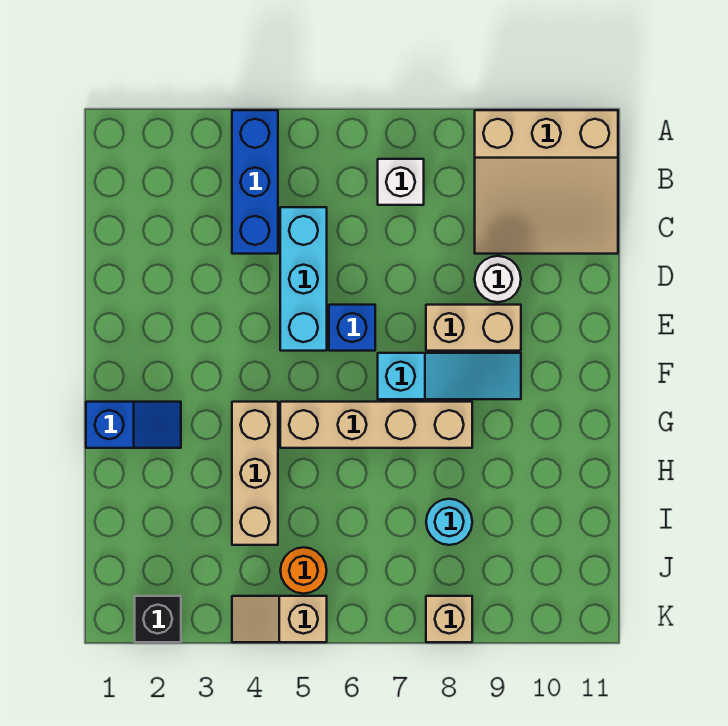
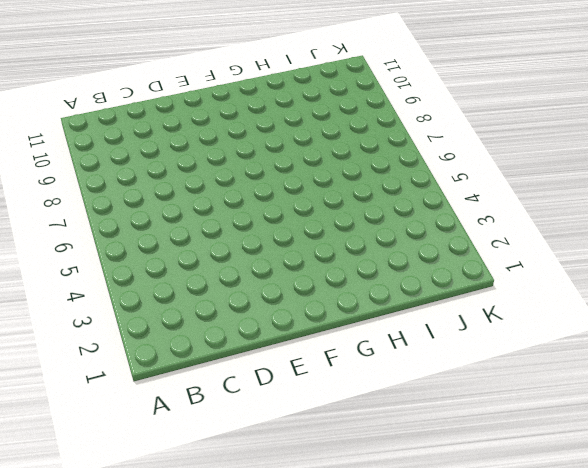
none -> blue brick A4:C4 level 1
none -> tan slope A9:C11 level 1 top A
none -> white brick B7 level 1

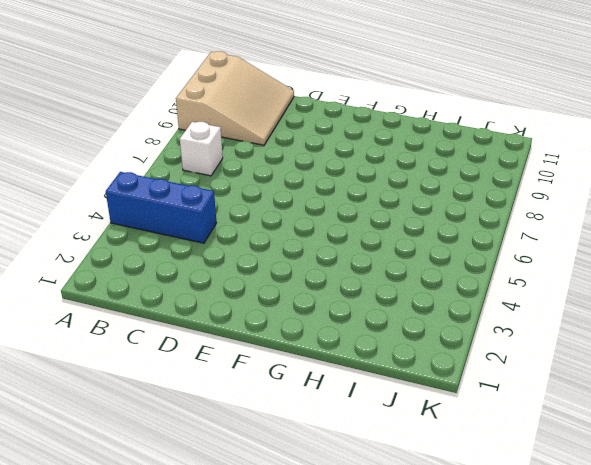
none -> cyan brick C5:E5 level 1
none -> white round brick D9 level 1
none -> blue brick E6 level 1

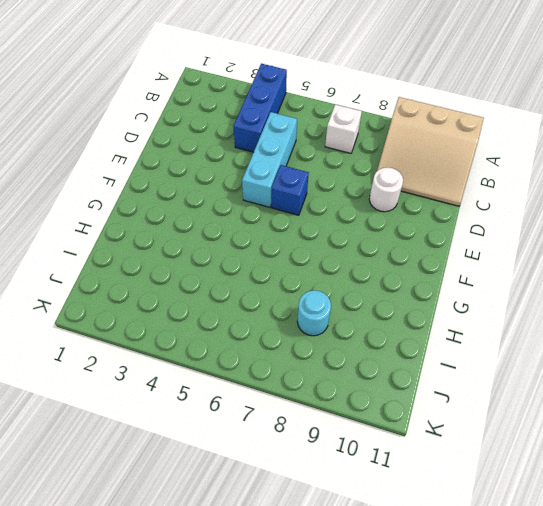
none -> tan brick E8:E9 level 1
none -> cyan slope F7:F9 level 1 top 7
none -> blue slope G1:G2 level 1 top 1

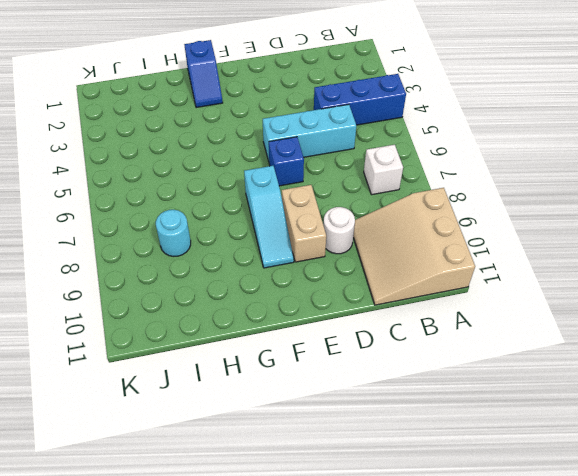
none -> tan brick G4:I4 level 1
none -> tan brick G5:G8 level 1
none -> orange round brick J5 level 1

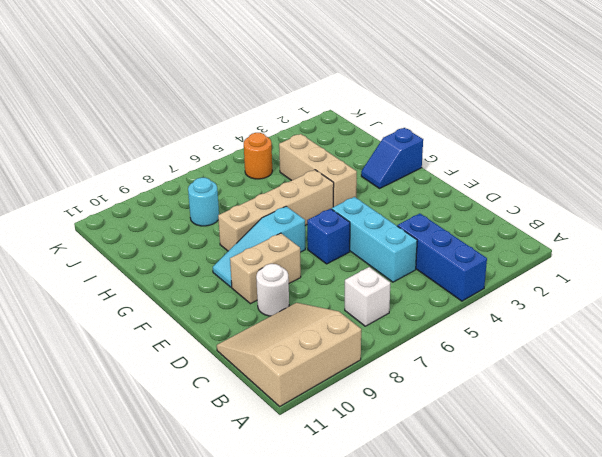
none -> black brick K2 level 1
none -> tan slope K4:K5 level 1 top 5
none -> tan brick K8 level 1

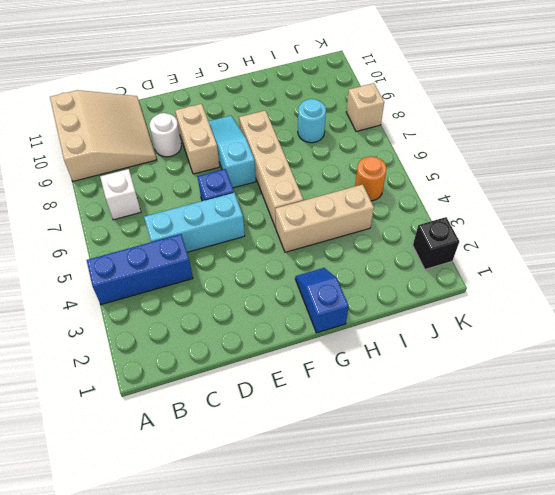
none -> tan slope K4:K5 level 1 top 5

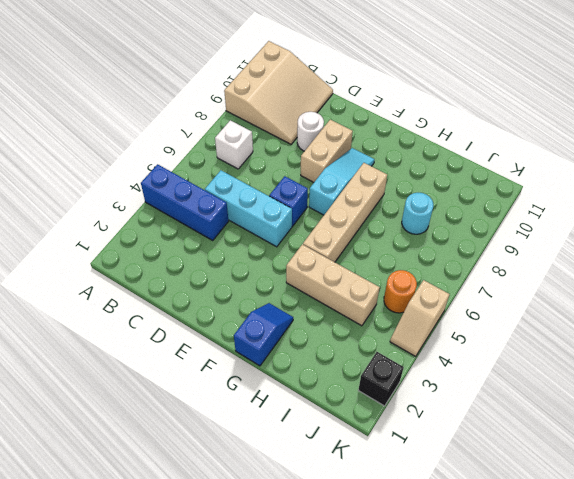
none -> tan brick K8 level 1

